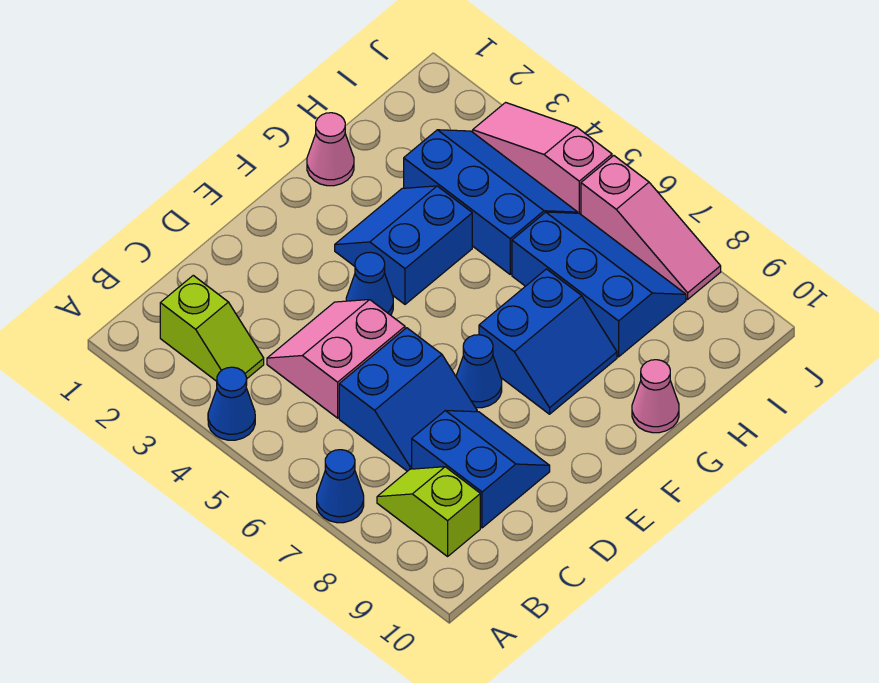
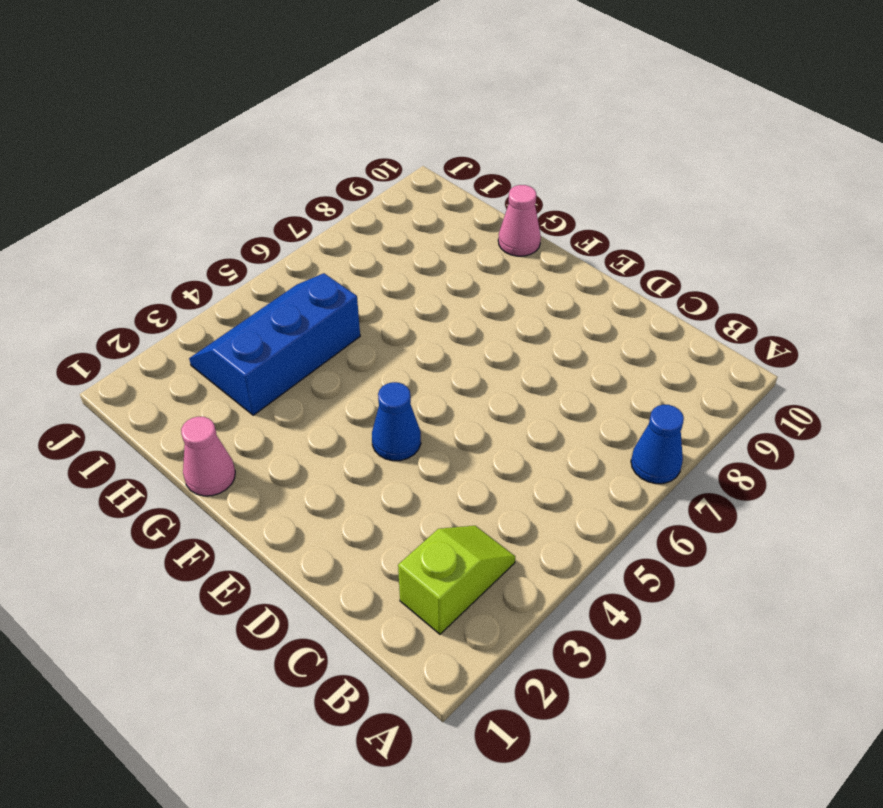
none -> blue cone A4 level 1
none -> lime slope B8:B9 level 1 top 9
none -> pink slope C4:D5 level 1 top 5

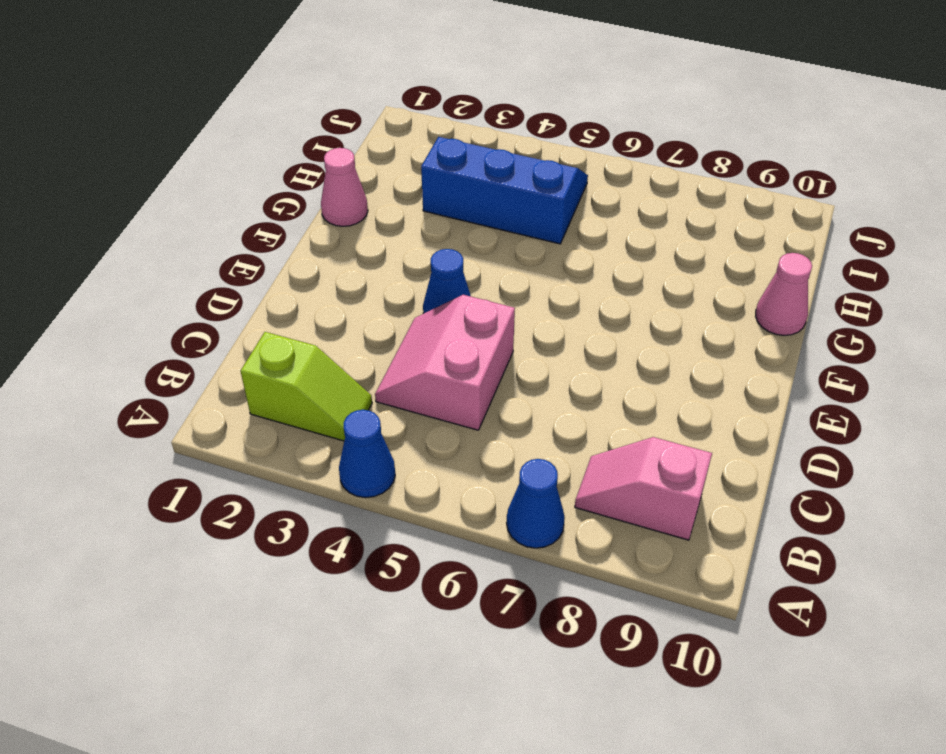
pink slope B8:B9 level 1 top 9 -> lime slope B8:B9 level 1 top 9
none -> blue slope C6:D7 level 1 top 6
none -> blue slope C8:D9 level 1 top C
none -> blue cone E7 level 1

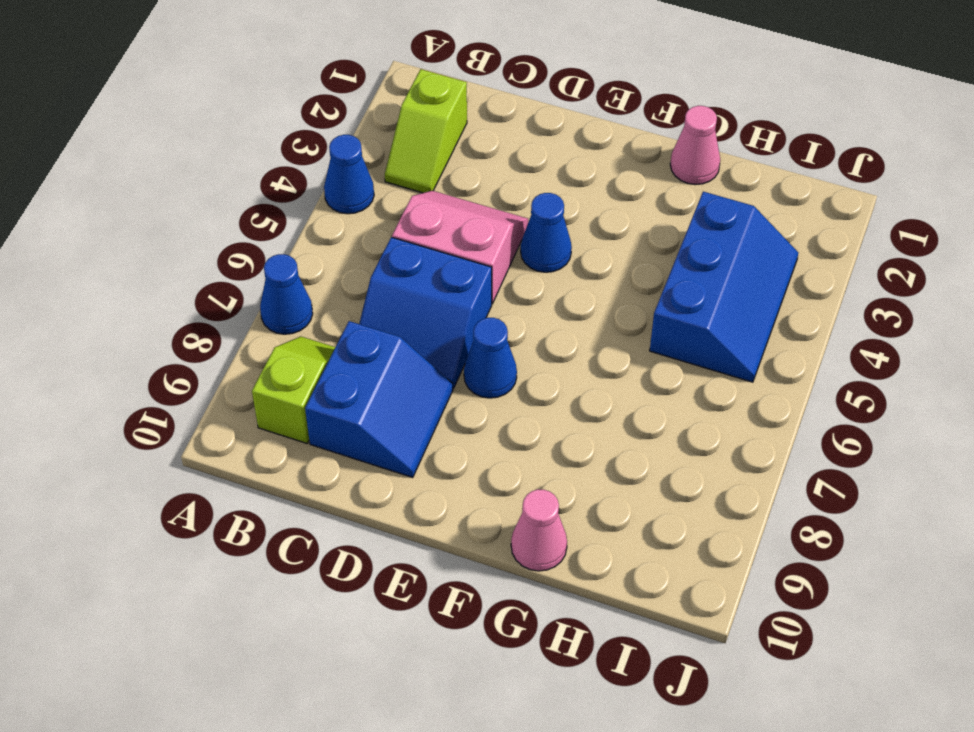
none -> blue slope F3:G4 level 1 top 4
none -> blue slope F7:G8 level 1 top 7
none -> blue slope H6:I8 level 1 top H

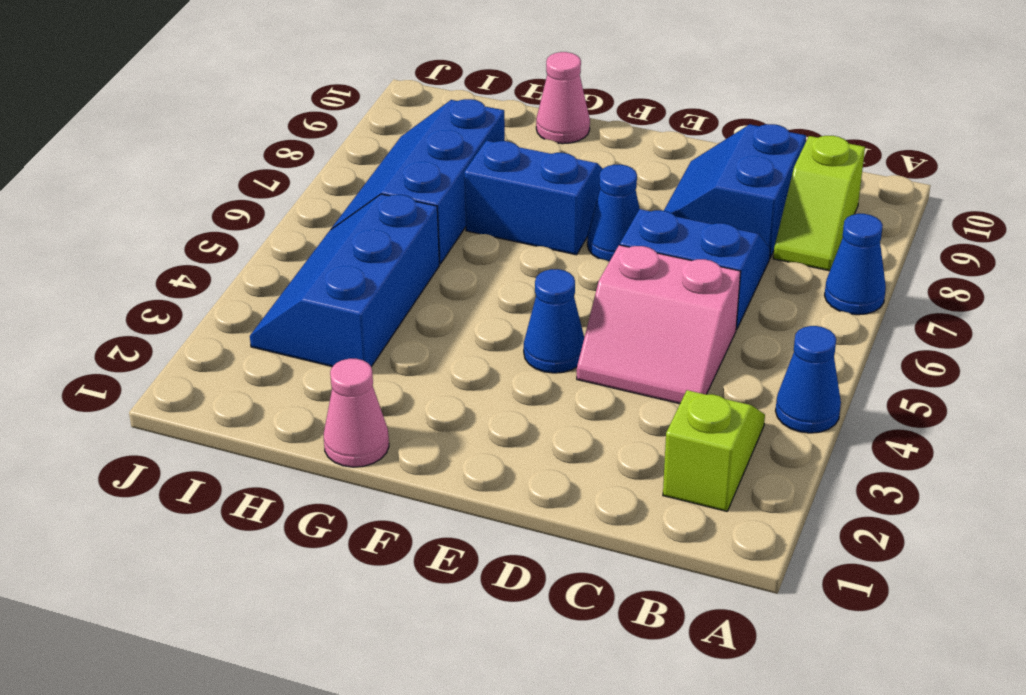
none -> blue slope F3:G4 level 1 top 4
none -> pink slope J3:J5 level 1 top 5
none -> pink slope J6:J8 level 1 top 6

